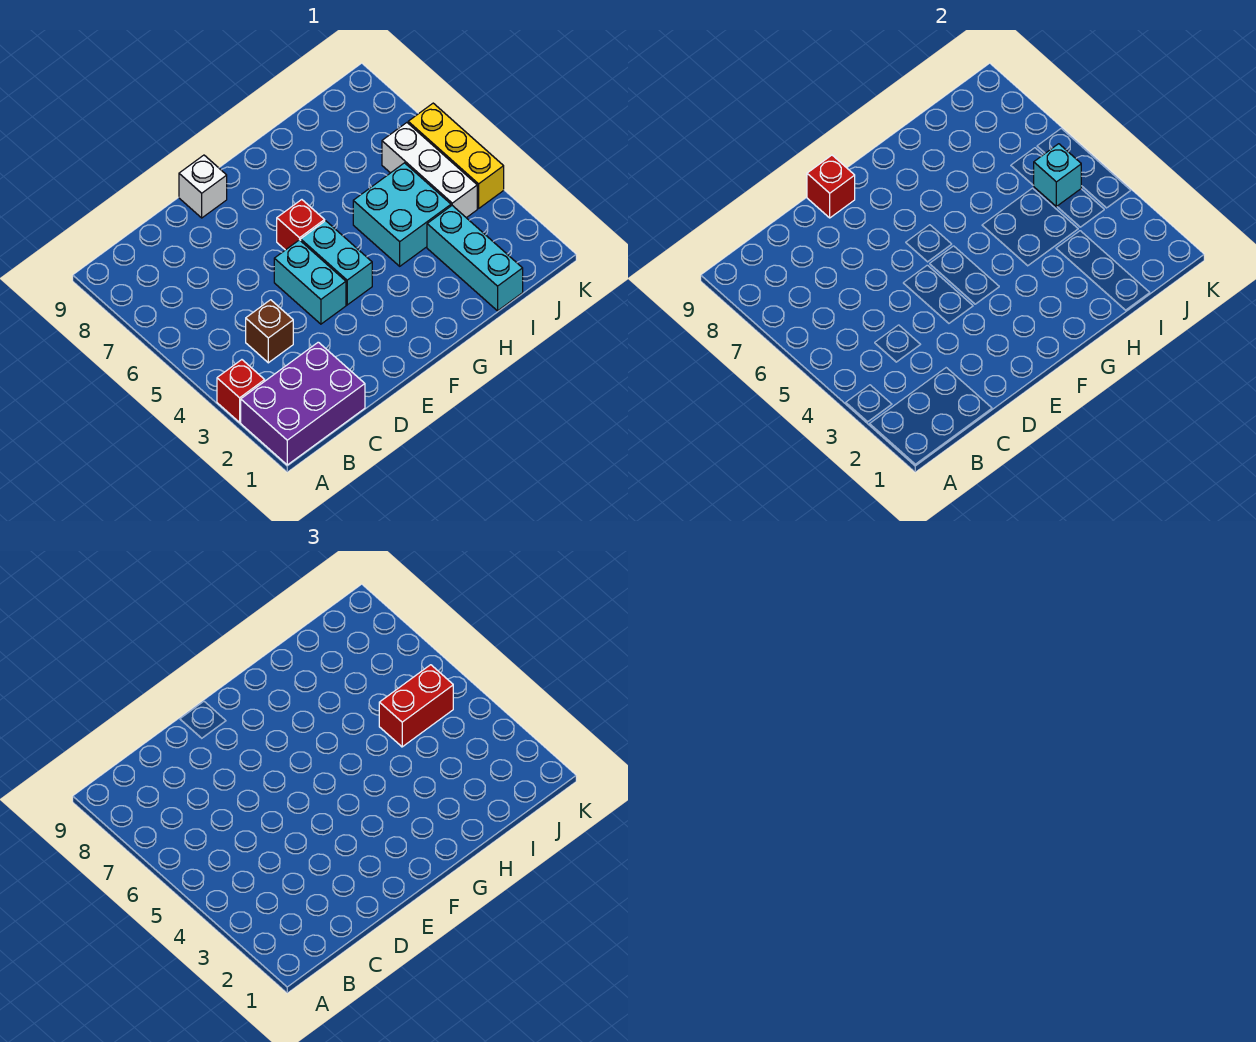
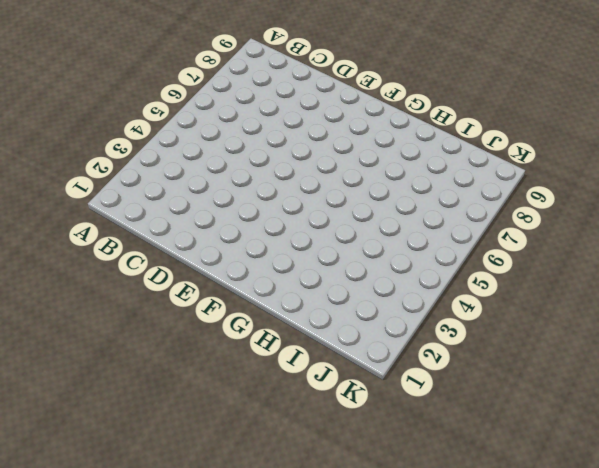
none -> purple brick A1:C2 level 1
none -> red brick A3 level 1
none -> brown brick C4 level 1

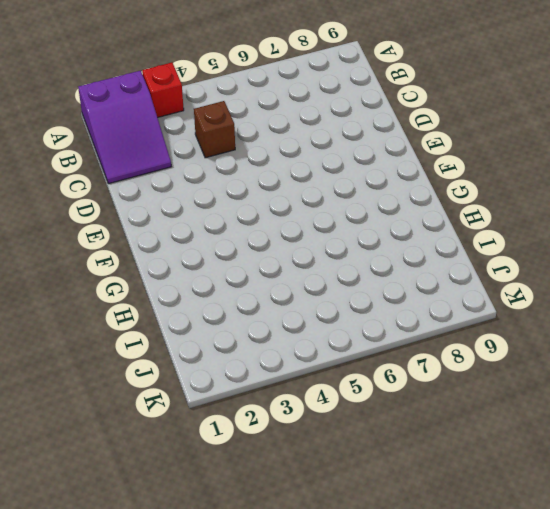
purple slope A1:C2 level 1 top A -> purple brick A1:C2 level 1
none -> cyan brick E4:E5 level 1
none -> white brick E9 level 1
none -> cyan brick F4:F5 level 1

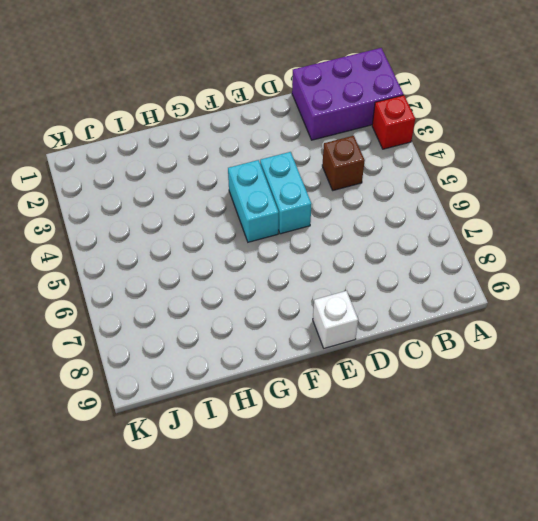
none -> red brick F6 level 1
none -> cyan brick H4:I5 level 1
none -> cyan brick I1:I3 level 1

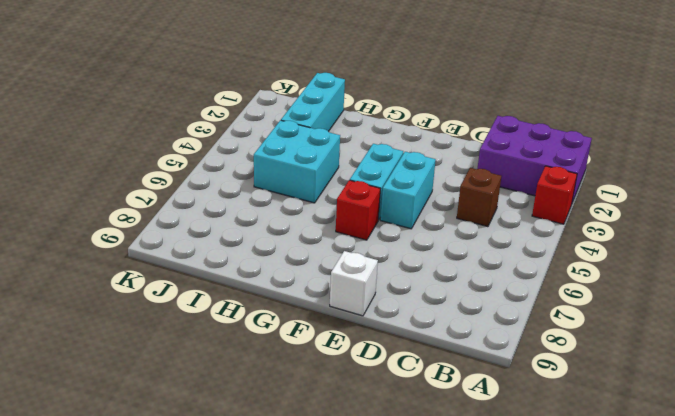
none -> white brick J4:J6 level 1
none -> yellow brick K4:K6 level 1
none -> red brick E9 level 2

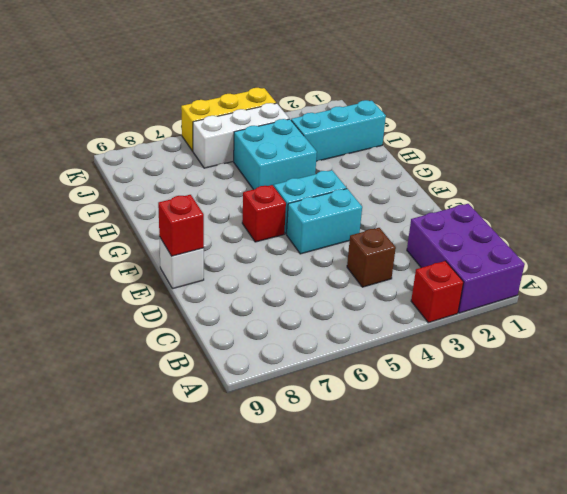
none -> cyan brick J5 level 2
none -> red brick I5:J5 level 3

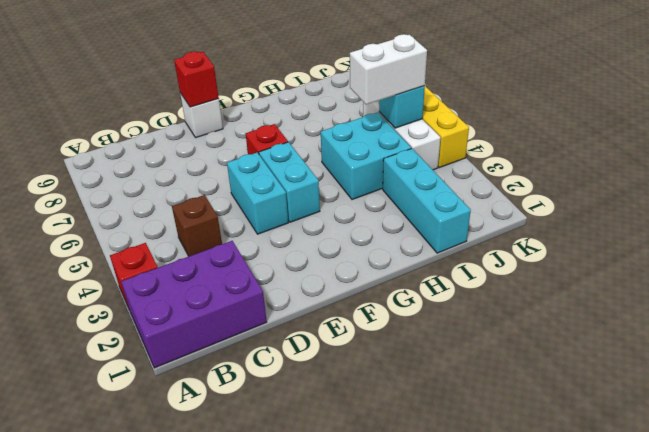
white brick I5:J5 level 3 -> red brick I5:J5 level 3

